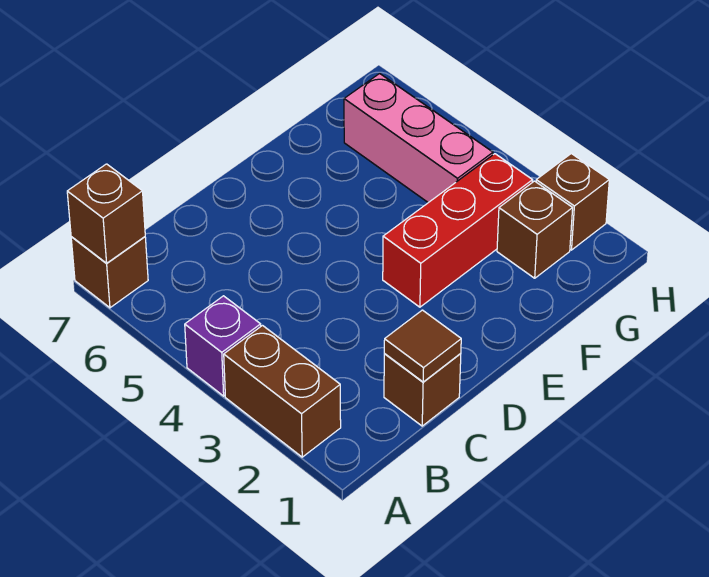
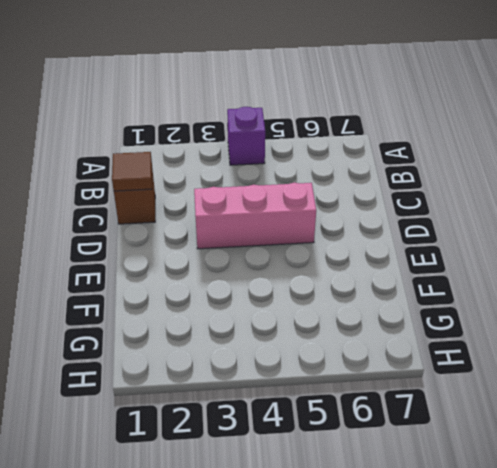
pink brick D3:D5 level 1 -> pink brick G4:G6 level 1
none -> brown brick A2:A3 level 1
none -> brown brick A7 level 1

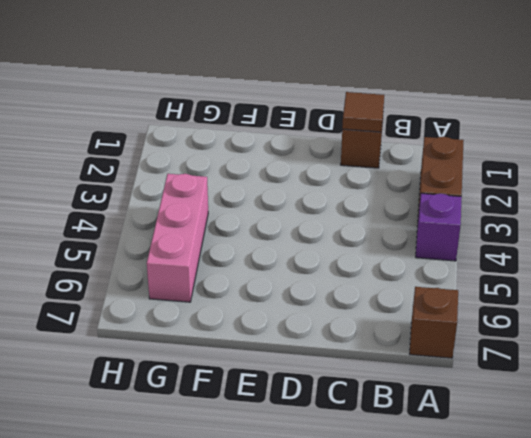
none -> red brick E3:G3 level 1
none -> brown brick G2 level 1

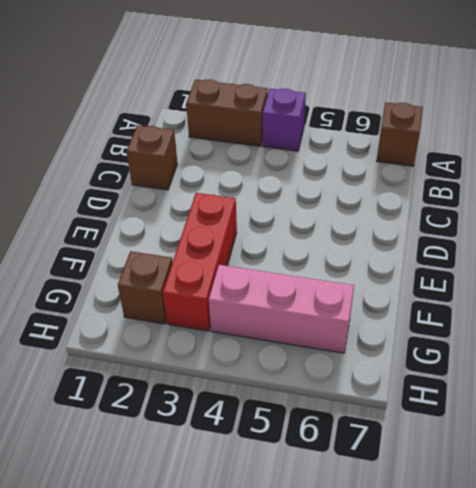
none -> brown brick H2 level 1
none -> brown brick A7 level 2

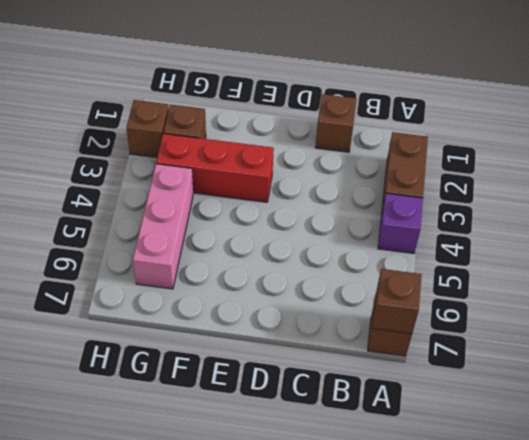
none -> brown tile C1 level 2

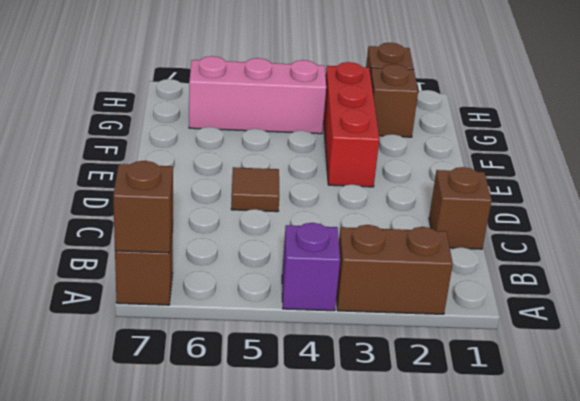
brown tile D5 level 1 -> brown tile C1 level 2

